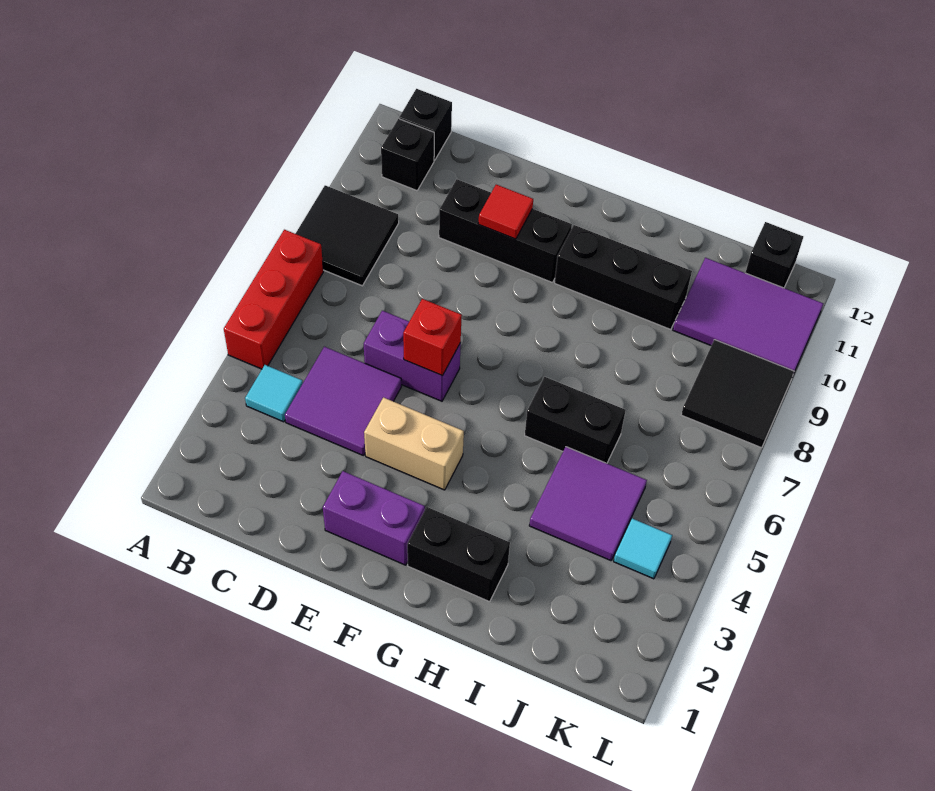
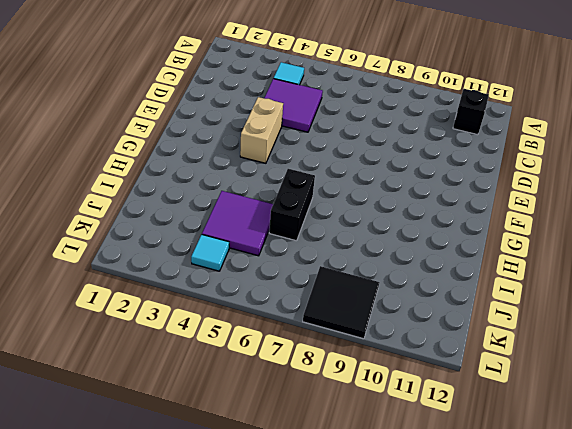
none -> red brick A5:A7 level 1
none -> black tile A8:B9 level 1
none -> black brick B12 level 1

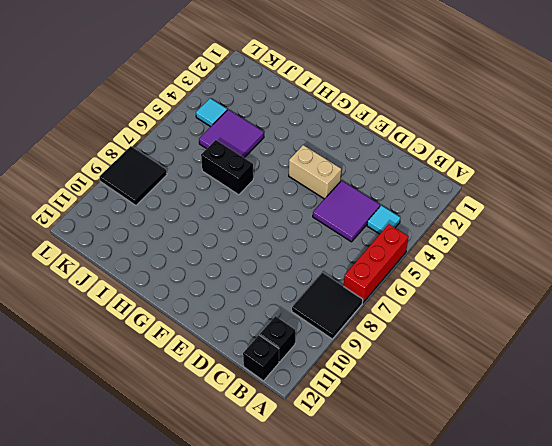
none -> purple brick D6:E6 level 1
none -> black brick D10:F10 level 1
none -> purple brick E2:F2 level 1

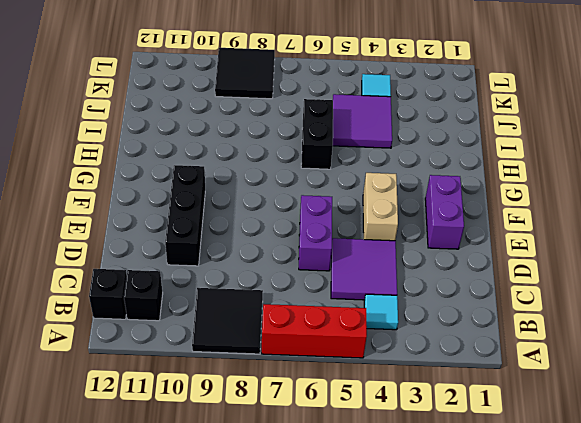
none -> black brick G2:H2 level 1
none -> black brick G10:I10 level 1
none -> purple tile J10:L11 level 1

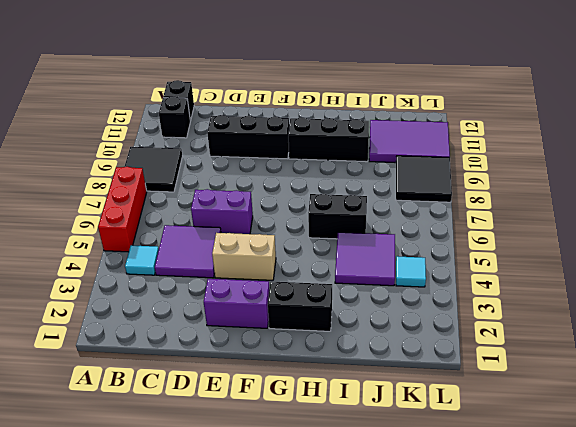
none -> black brick K12 level 1
none -> red brick E6 level 2
none -> red tile E10 level 2

